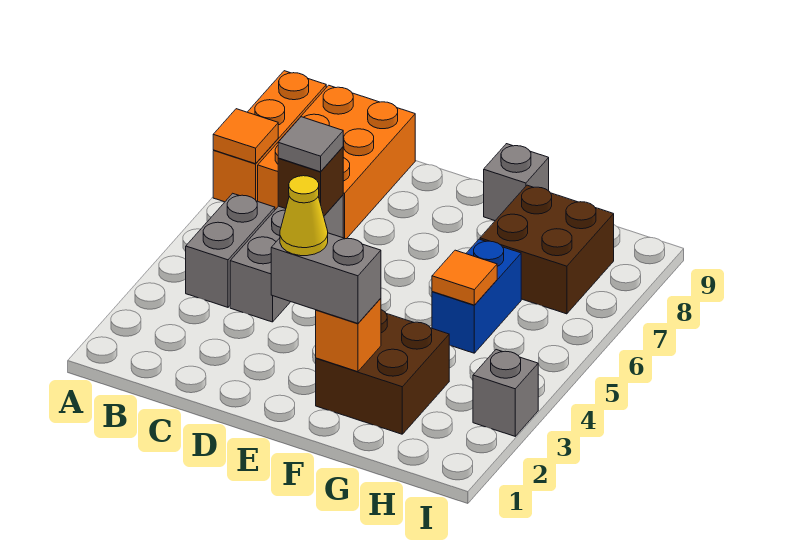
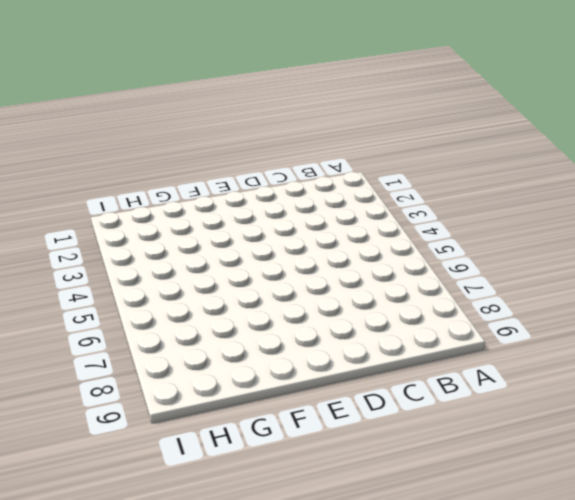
none -> orange brick A7:A9 level 1
none -> grey brick B4:B5 level 1
none -> orange brick B7:C9 level 1

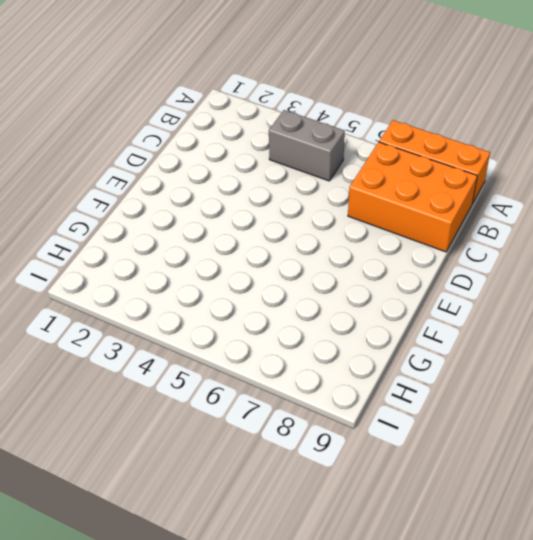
none -> grey brick C4:C6 level 1
none -> brown brick F2:G3 level 1
none -> grey brick F9 level 1

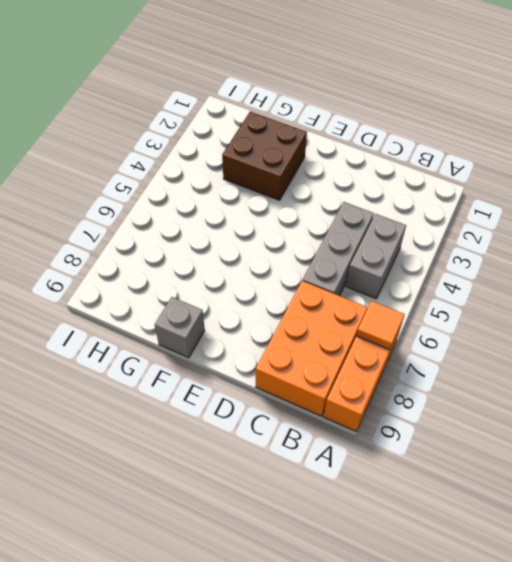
none -> blue brick G5:G6 level 1
none -> brown brick G7:H8 level 1
none -> grey brick I3 level 1

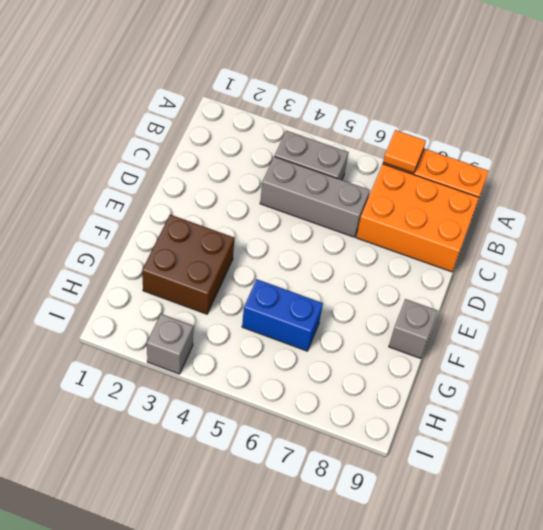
none -> brown brick G7:H8 level 1
none -> brown brick C6 level 2
none -> orange brick F2 level 2

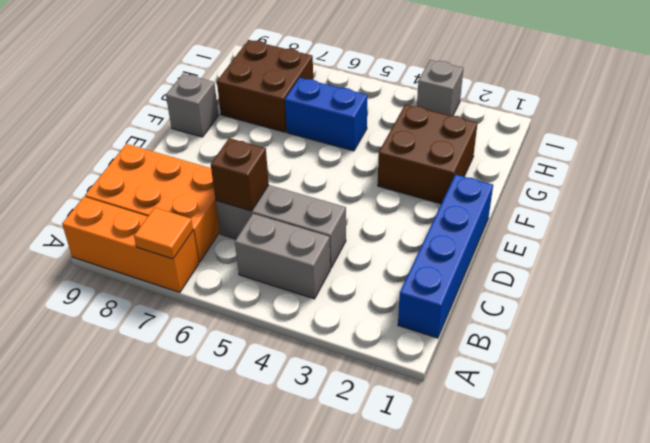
blue brick B1:E1 level 1 -> none
none -> orange brick F2 level 2
none -> orange tile G5 level 2
none -> grey tile C6 level 3

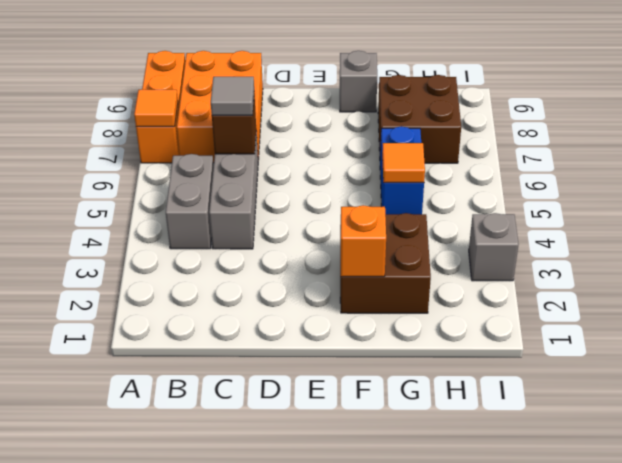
none -> grey brick E2:F2 level 3
none -> yellow cone E2 level 4

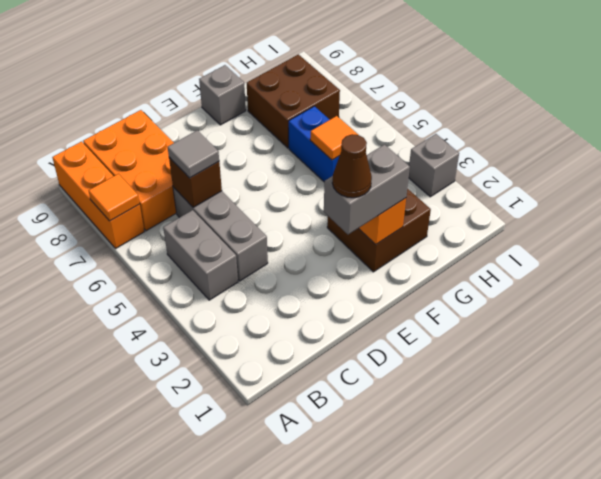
brown cone E2 level 4 -> yellow cone E2 level 4

